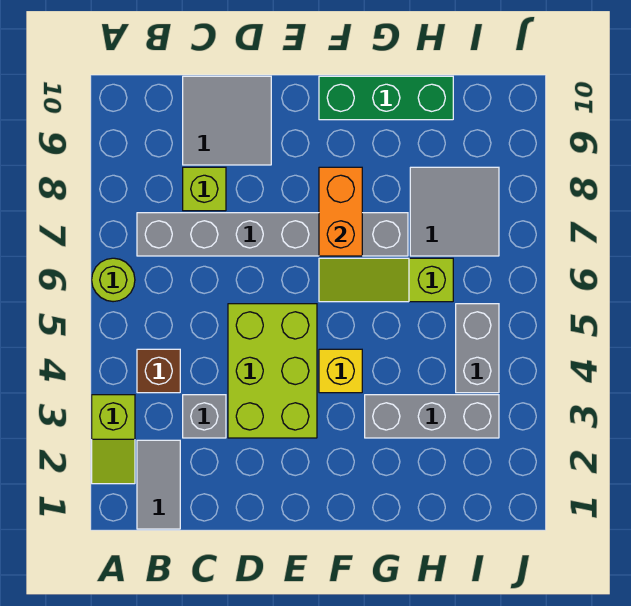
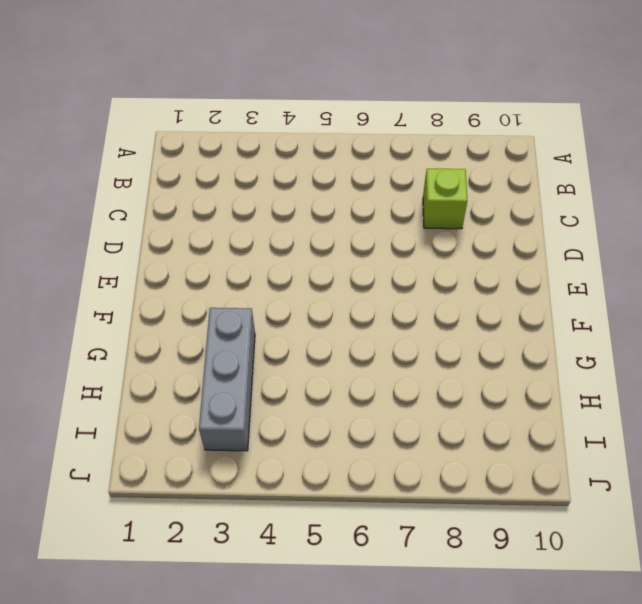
none -> lime slope A2:A3 level 1 top 3
none -> lime round brick A6 level 1
none -> grey tile B1:B2 level 1

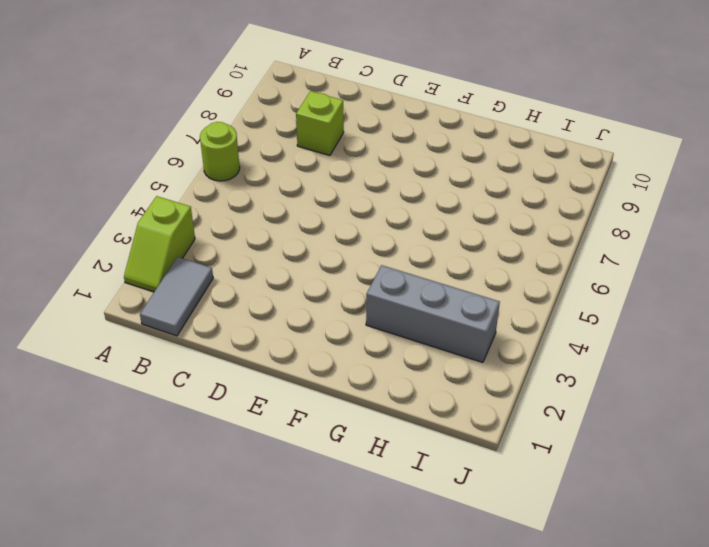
none -> brown brick B4 level 1
none -> grey brick B7:G7 level 1
none -> grey brick C3 level 1

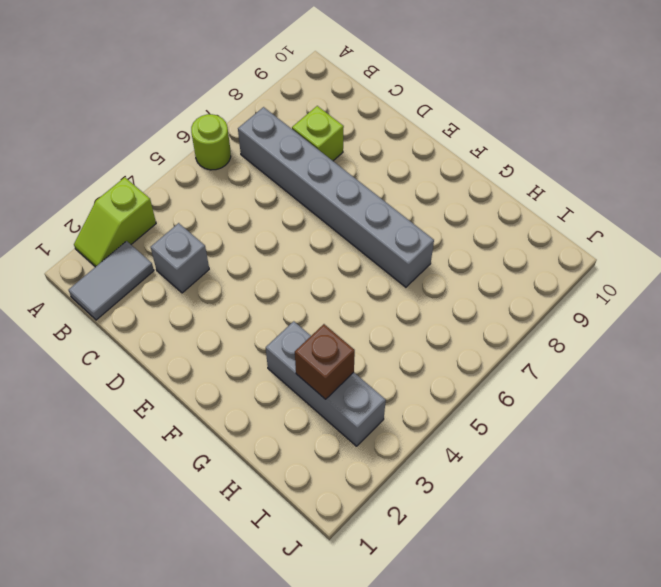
brown brick H3 level 2 -> brown brick B4 level 1
none -> grey tile C9:D10 level 1
none -> lime brick D3:E5 level 1
none -> yellow brick F4 level 1

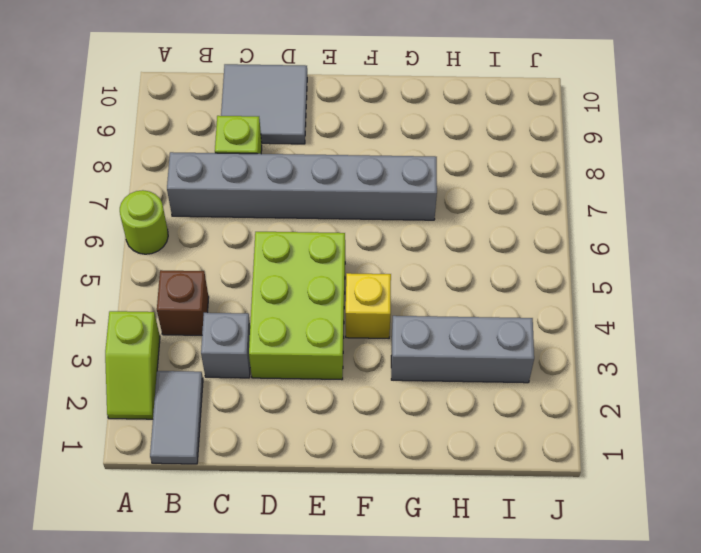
none -> lime slope F6:H6 level 1 top H
none -> green brick F10:H10 level 1
none -> grey tile H7:I8 level 1

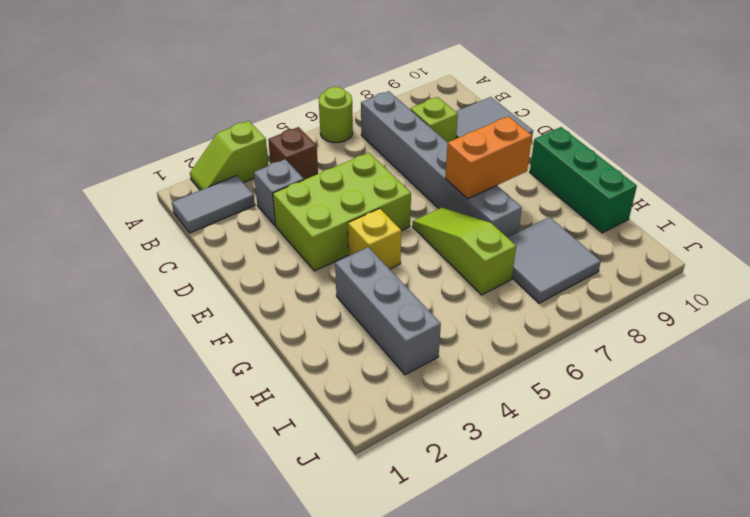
none -> grey brick I4:I5 level 1

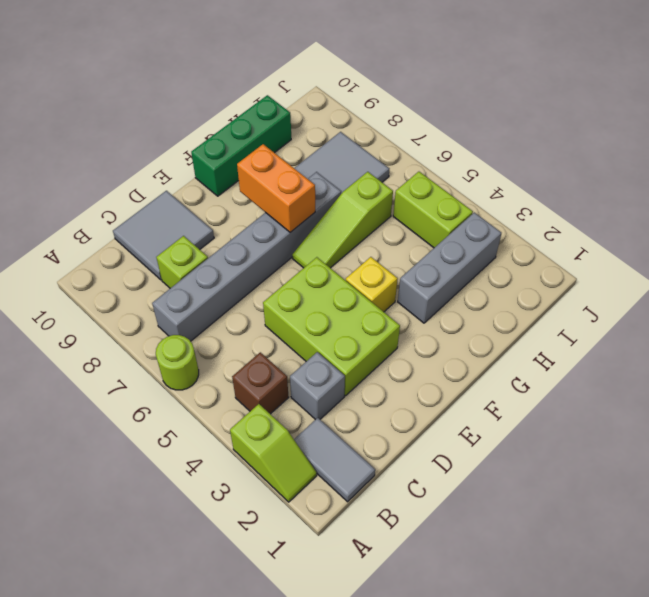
lime brick I4:I5 level 1 -> grey brick I4:I5 level 1

